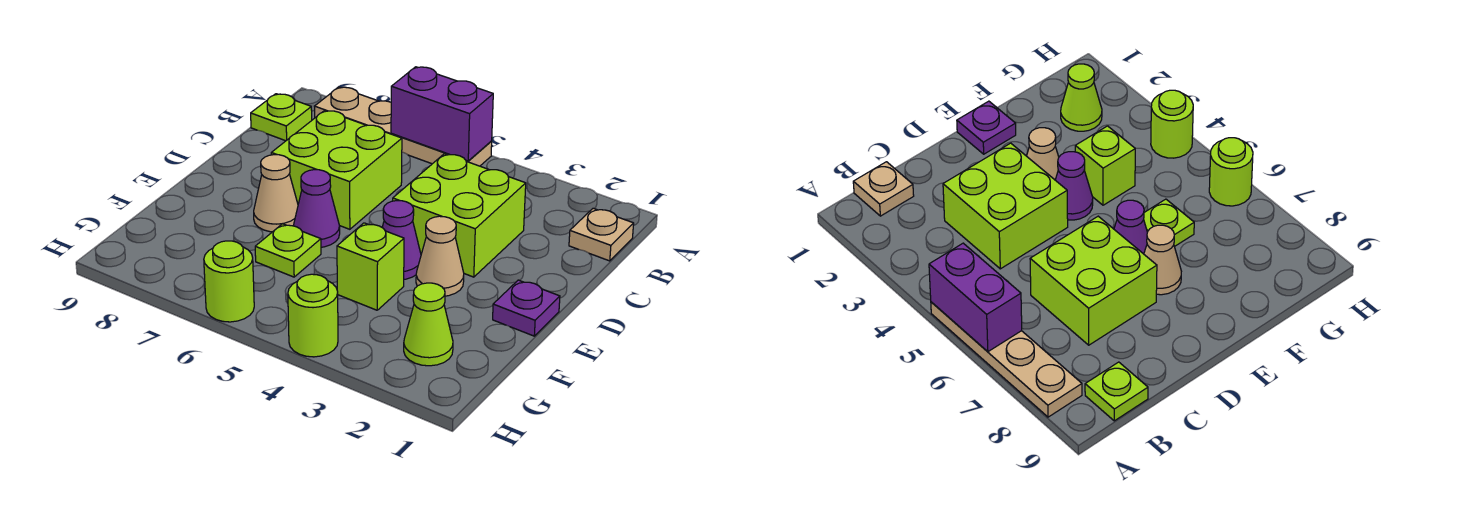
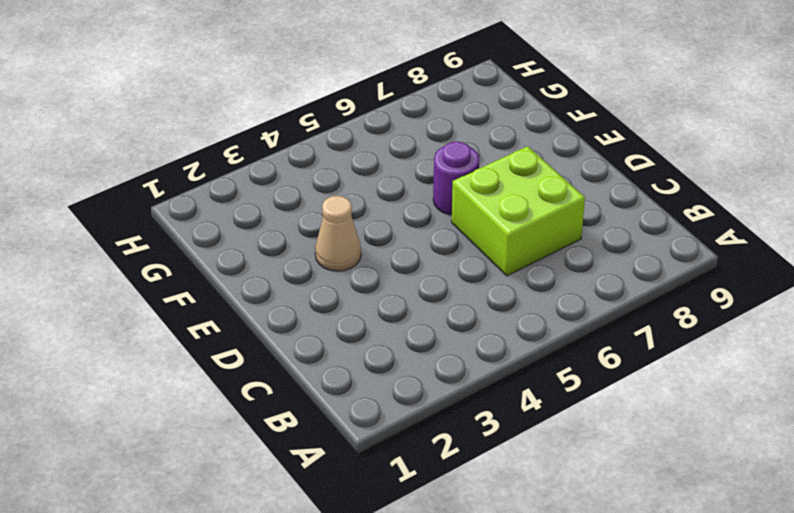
purple round brick E6 level 1 -> purple cone E6 level 1
none -> tan plate A5:A8 level 1
none -> tan plate B1 level 1
none -> lime plate B9 level 1

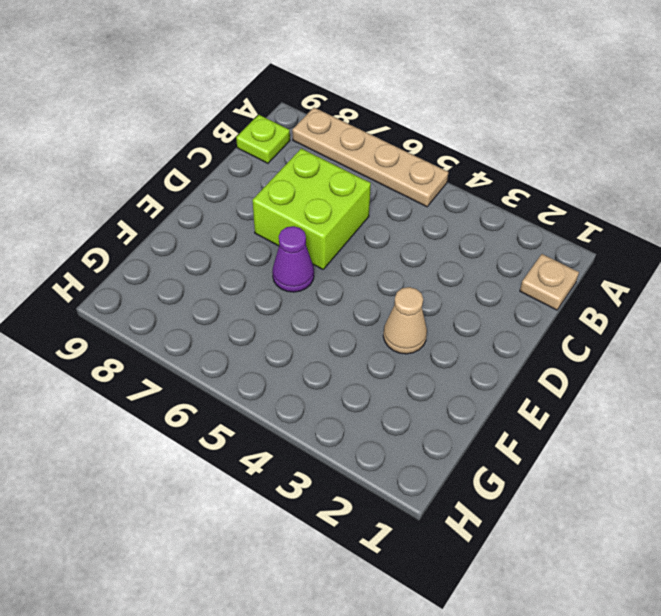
none -> lime brick C3:D4 level 1
none -> purple plate E1 level 1
none -> purple cone E4 level 1

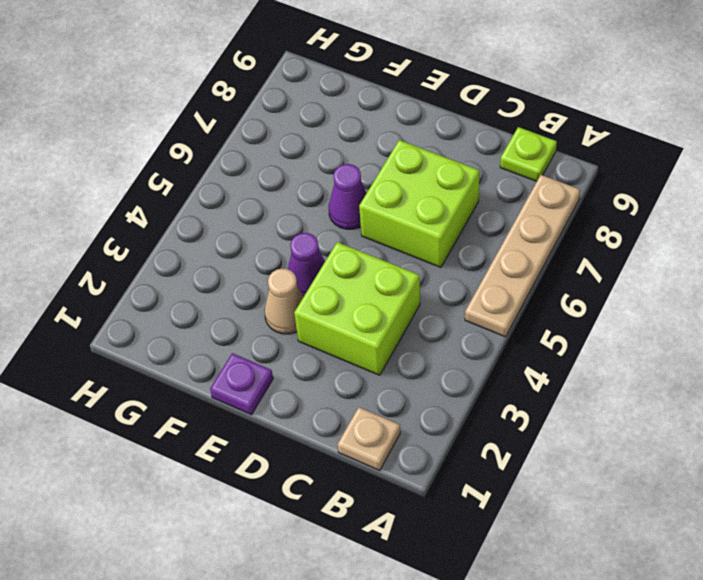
none -> tan cone E7 level 1
none -> lime brick F4 level 1
none -> lime plate F6 level 1

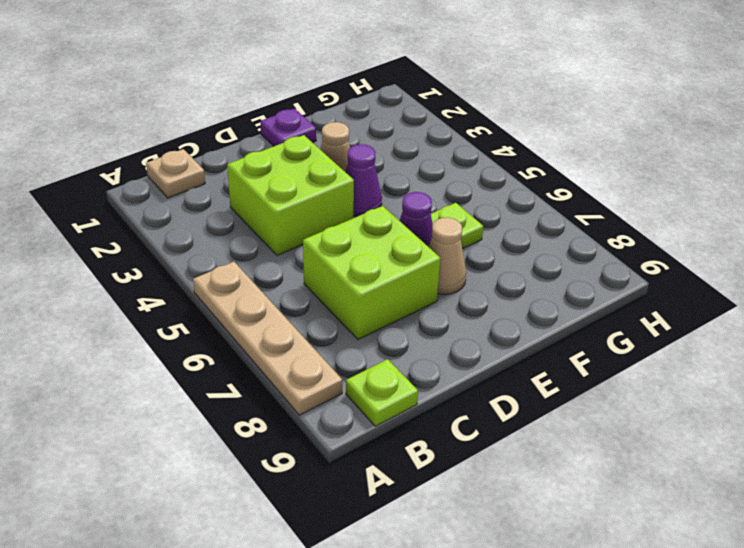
none -> lime brick F4 level 1
none -> lime cone G2 level 1
none -> lime round brick H4 level 1

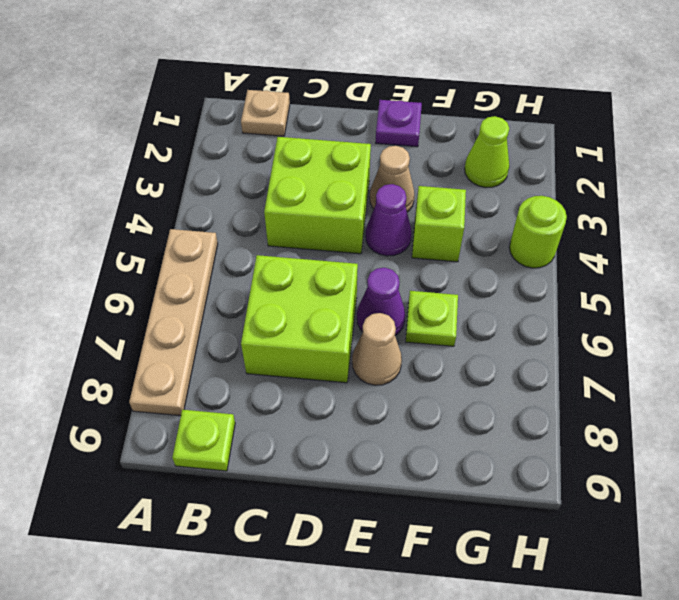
none -> lime round brick H6 level 1
none -> purple brick A5:A6 level 2

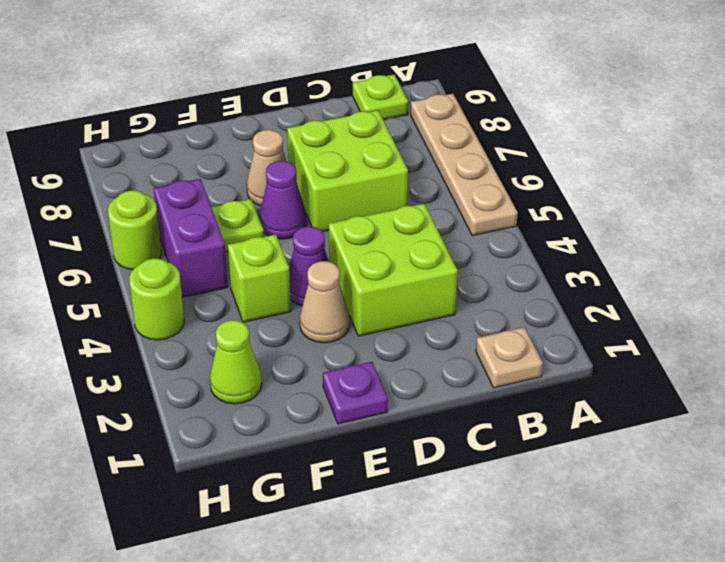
purple brick G5:G6 level 1 -> purple brick A5:A6 level 2

